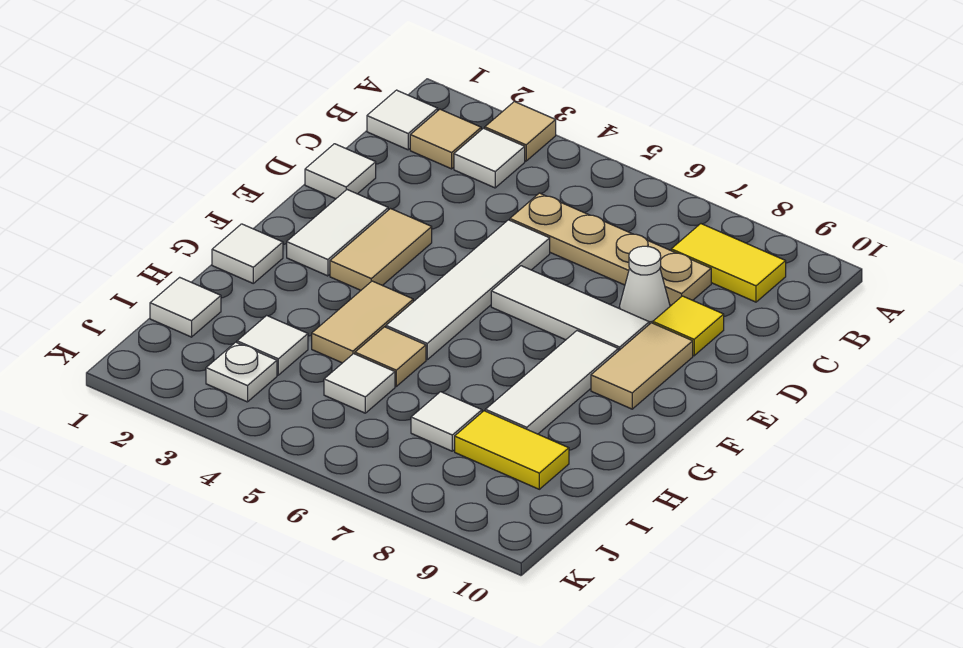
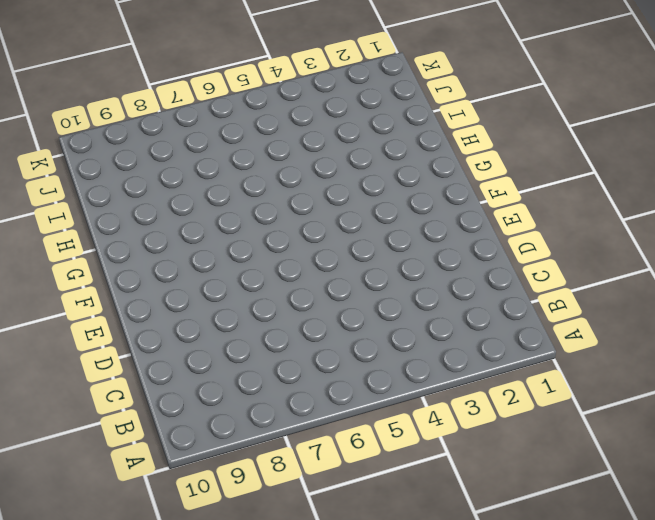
none -> tan tile A3 level 1
none -> white tile B1 level 1
none -> tan tile B2 level 1

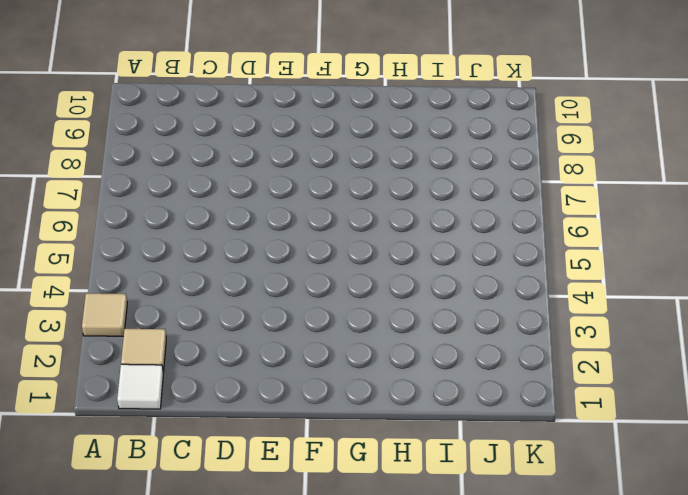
none -> white tile B3 level 1
none -> yellow tile B8:B9 level 1
none -> tan plate C5:C8 level 1

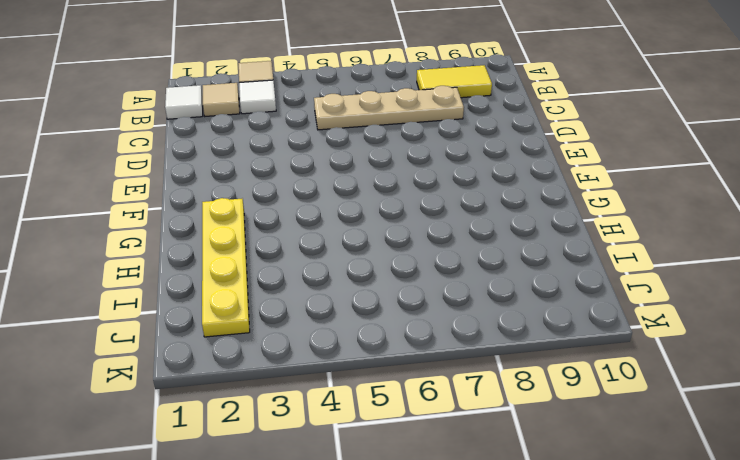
yellow plate G2:J2 level 1 -> none
none -> white tile D1 level 1
none -> white tile D5:G5 level 1
none -> white cone D8 level 1

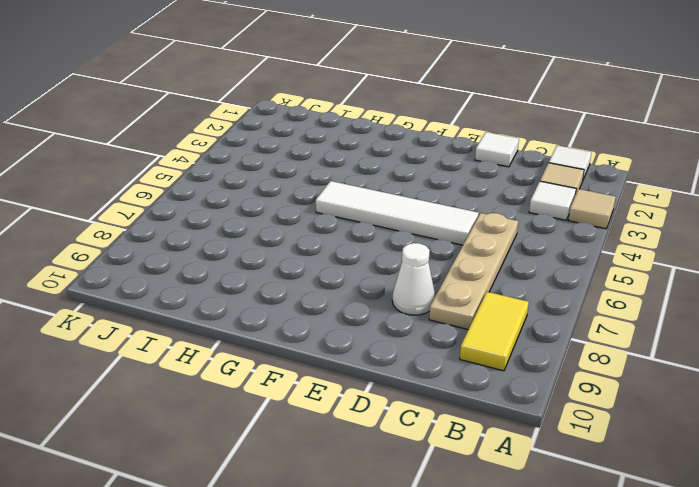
none -> yellow tile D9 level 1
none -> white tile E2:F2 level 1
none -> tan tile E3:F3 level 1

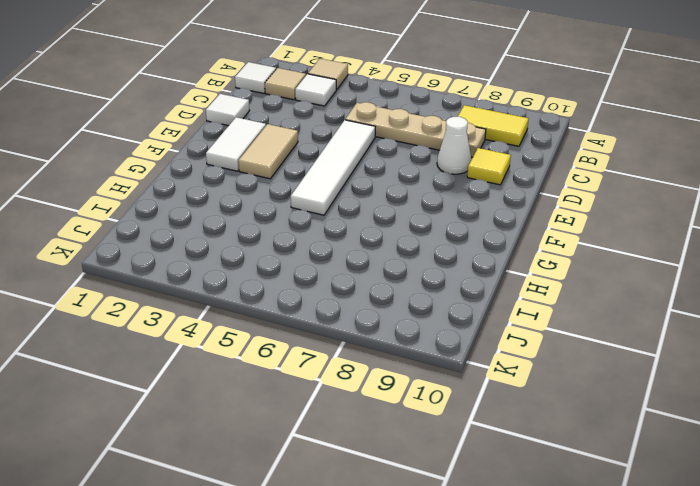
none -> white tile E6:E8 level 1
none -> tan tile E9:F9 level 1
none -> white tile F8:H8 level 1

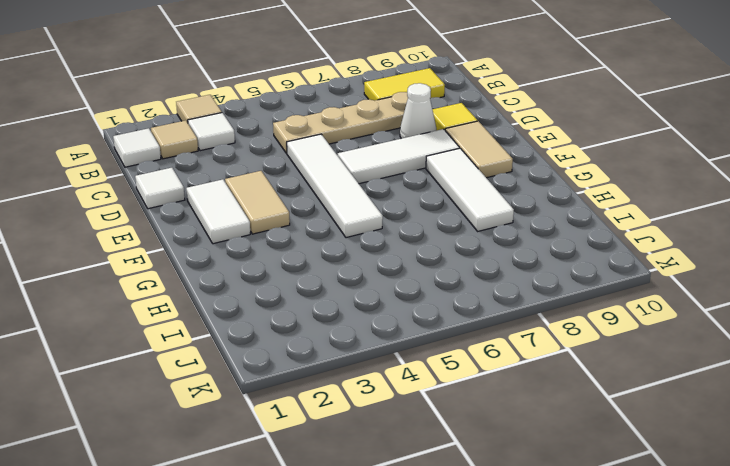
none -> white tile G1 level 1
none -> tan tile G4:H4 level 1
none -> tan tile H5 level 1

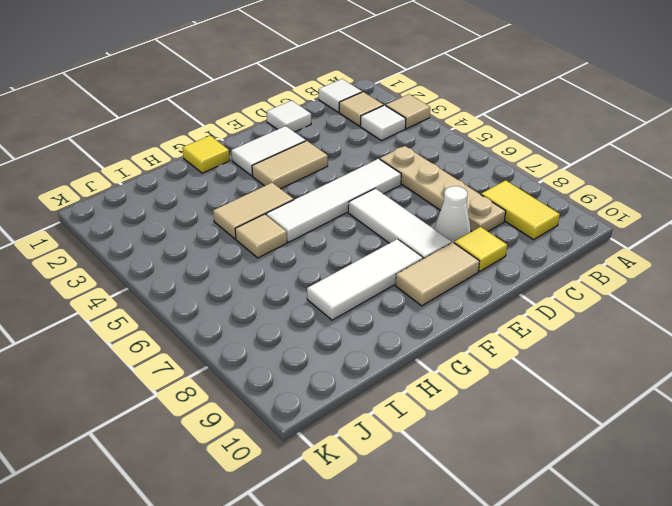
yellow tile G1 level 1 -> white tile G1 level 1
none -> white tile I1 level 1
none -> white tile I3 level 1
none -> white tile I5 level 1

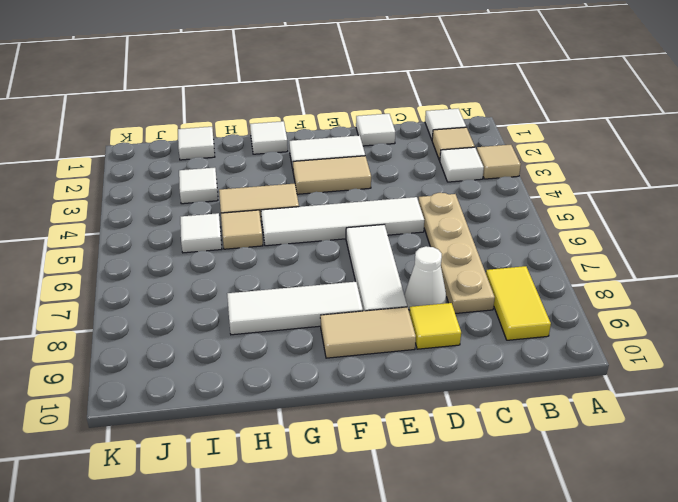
none -> white tile I7 level 1
none -> yellow tile I8:I9 level 1
none -> white plate J3 level 1

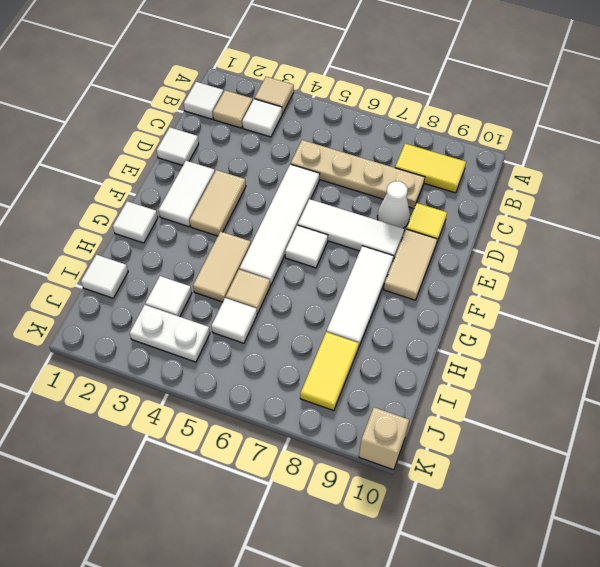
white tile F6 level 1 -> white tile I7 level 1
yellow tile I8:J8 level 1 -> yellow tile I8:I9 level 1
white plate J3:J4 level 1 -> white plate J3 level 1
tan brick K10 level 1 -> none

